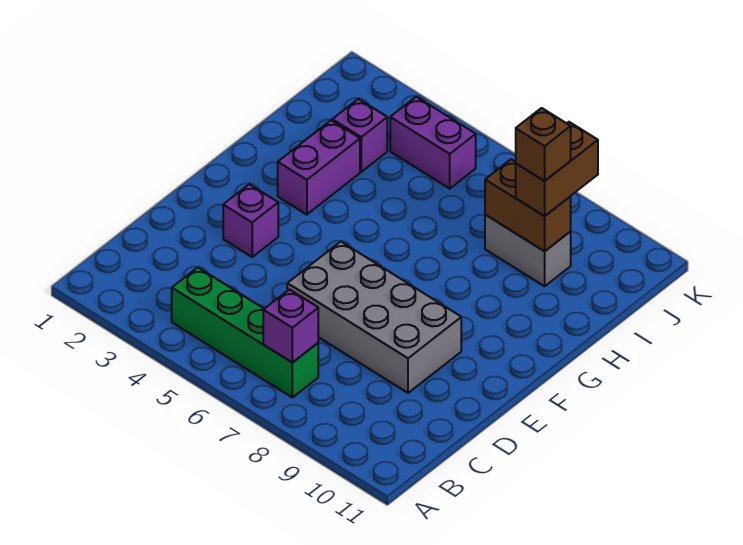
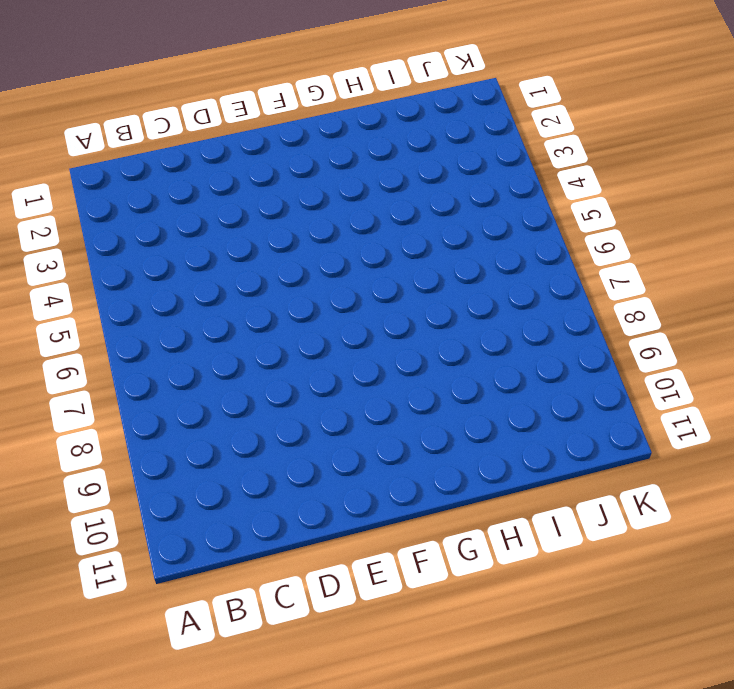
none -> green brick B4:B7 level 1
none -> grey brick D6:E9 level 1

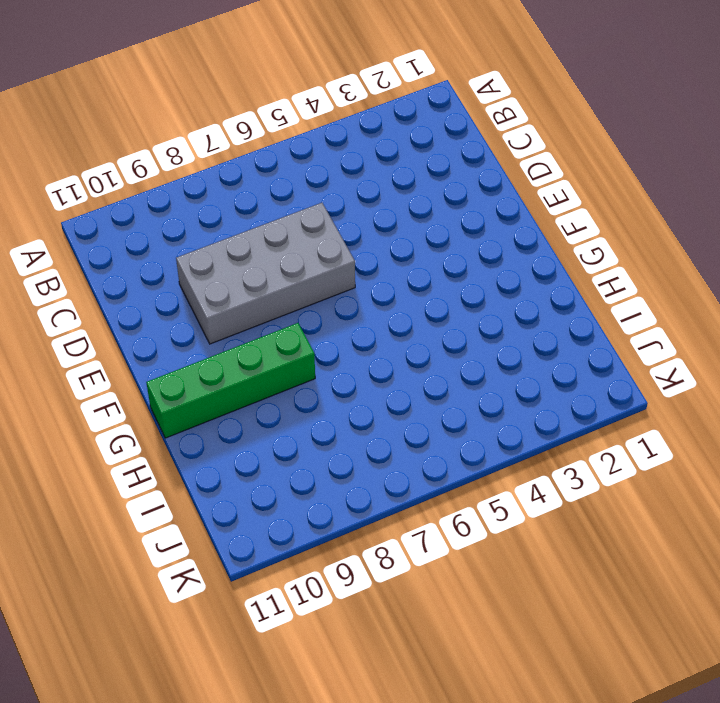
green brick G8:G11 level 1 -> green brick B4:B7 level 1
none -> purple brick E3 level 1
none -> purple brick G3:H3 level 1

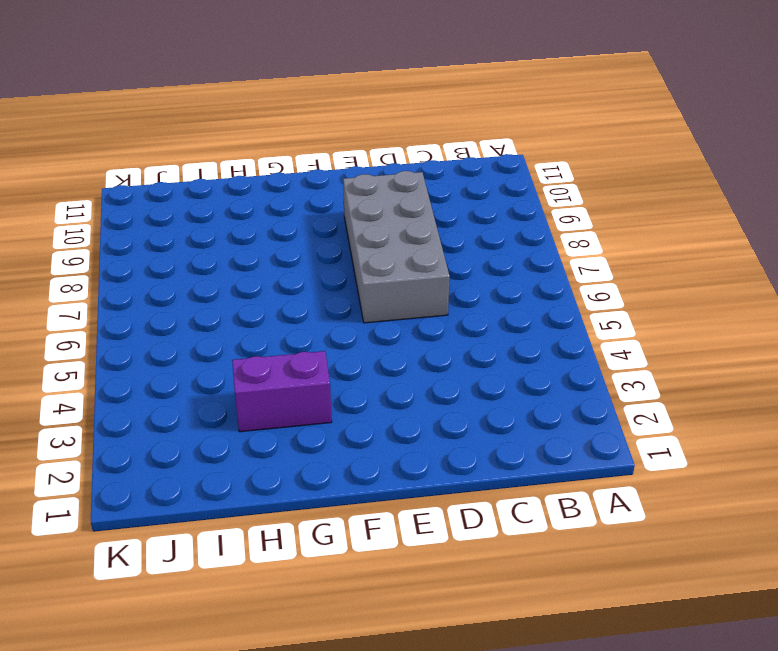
none -> green brick B4:B7 level 1
none -> purple brick E3 level 1

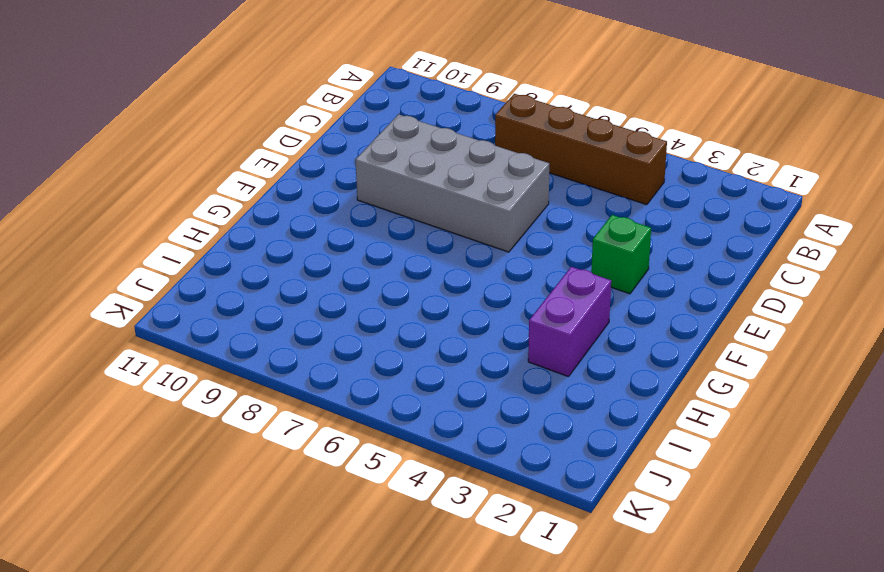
brown brick B4:B7 level 1 -> green brick B4:B7 level 1
green brick E3 level 1 -> purple brick E3 level 1
none -> purple brick I3 level 1
none -> grey brick I8:I9 level 1

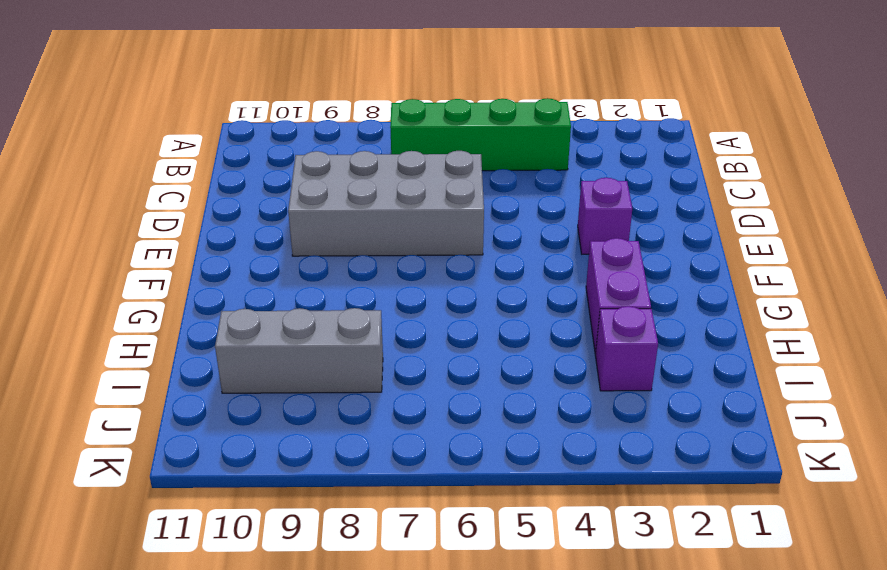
grey brick I8:I10 level 1 -> grey brick I8:I9 level 1
none -> purple brick J4:J5 level 1
none -> purple brick B7 level 2

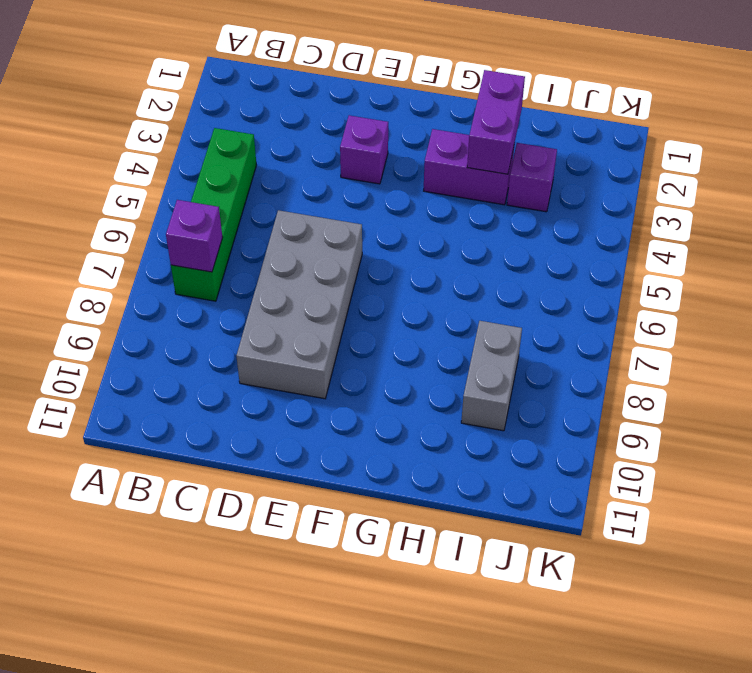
purple brick H2:H3 level 2 -> purple brick J4:J5 level 1
none -> brown brick I8:I9 level 2
none -> brown brick I9:J9 level 3

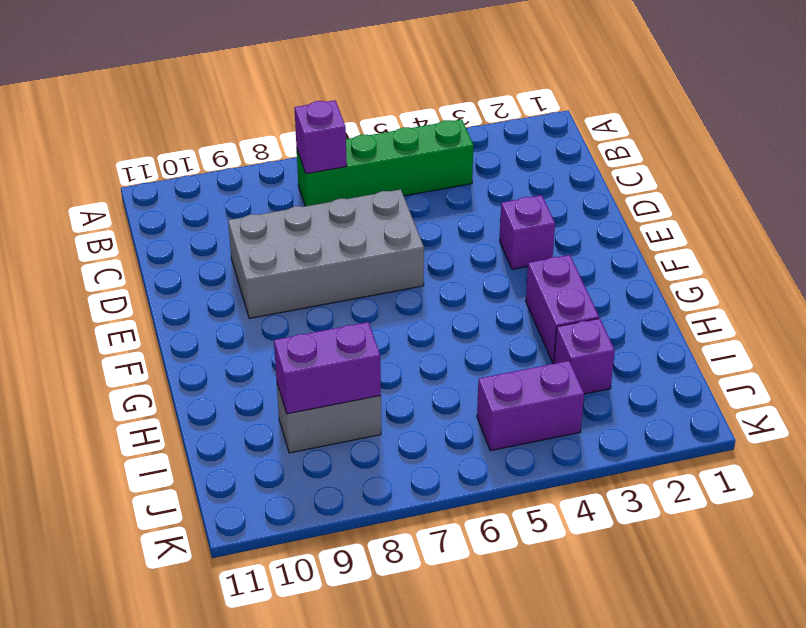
purple brick I8:I9 level 2 -> brown brick I8:I9 level 2
none -> brown brick I9:J9 level 3
none -> brown brick I9 level 4

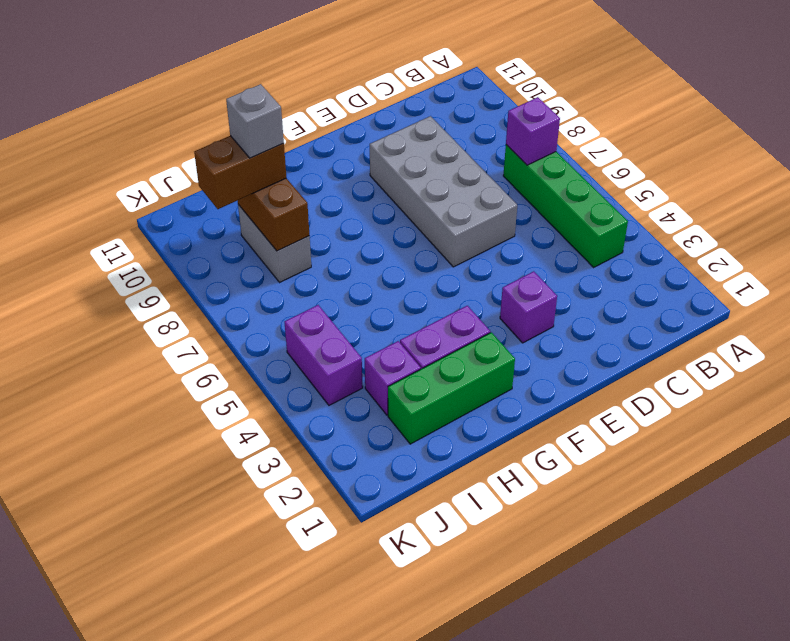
green brick G2:I2 level 1 -> none
grey brick I9 level 4 -> brown brick I9 level 4

